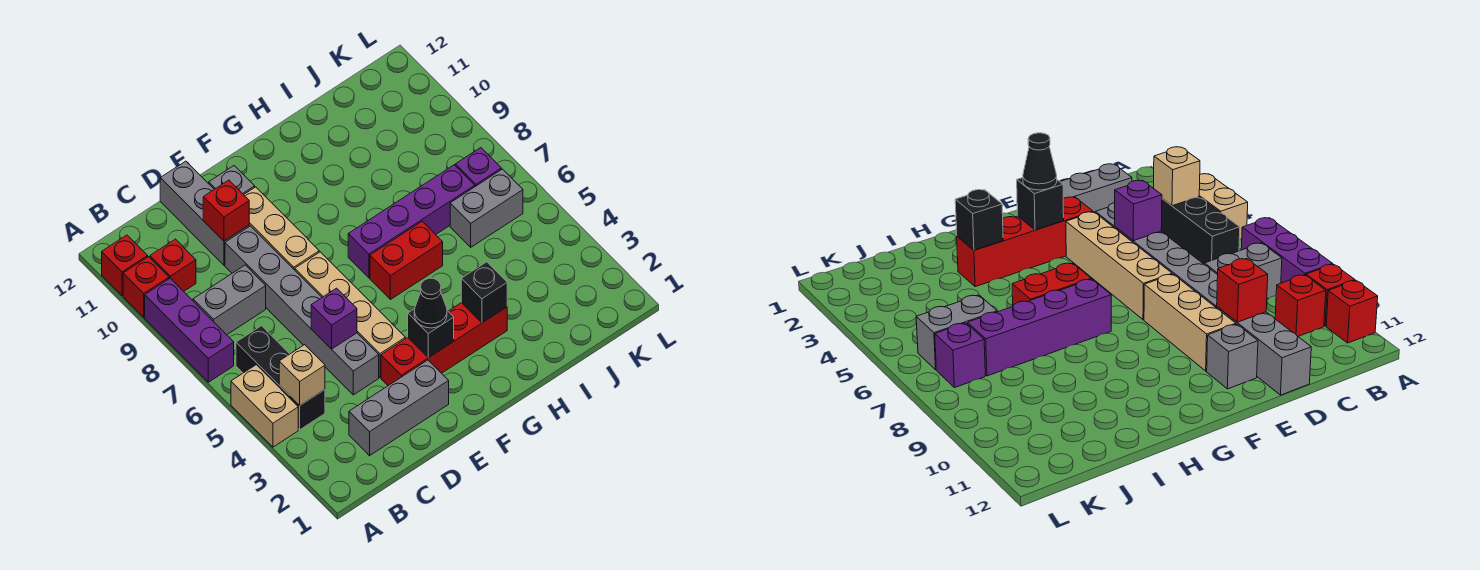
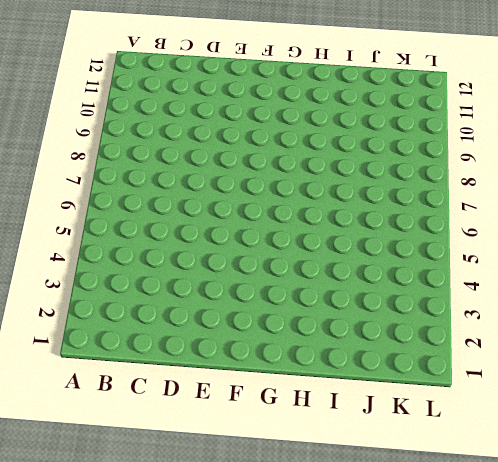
none -> tan brick A4:A5 level 1
none -> purple brick A7:A9 level 1
none -> red brick A10 level 1

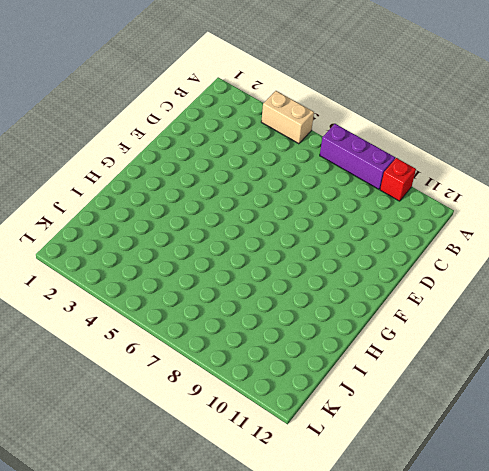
none -> red brick A11 level 1
none -> black brick B4:B6 level 1
none -> grey brick B8:C8 level 1

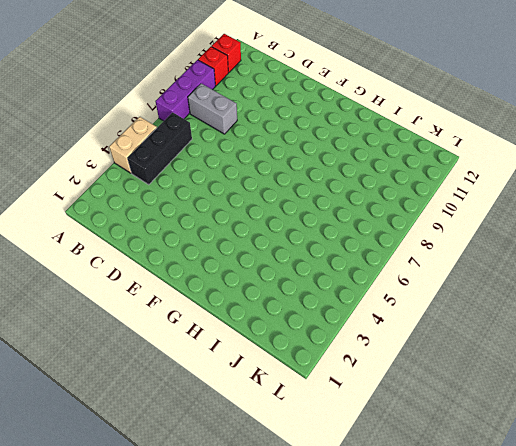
none -> red brick B10 level 1
none -> grey brick C2:E2 level 1
none -> grey brick D4:D9 level 1

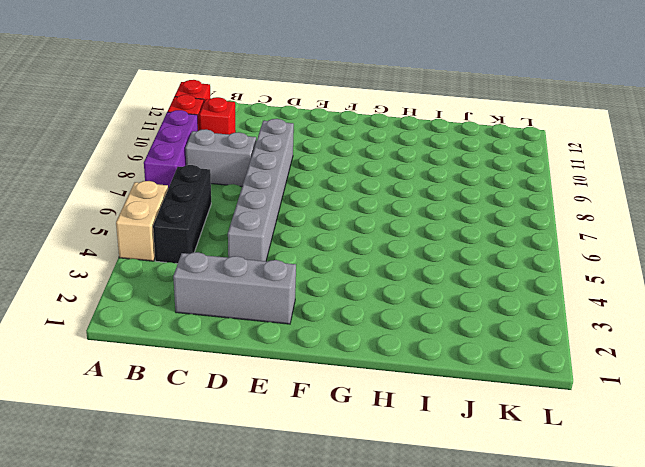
none -> grey brick D10:D12 level 1
none -> red brick E3:H3 level 1
none -> tan brick E4:E7 level 1

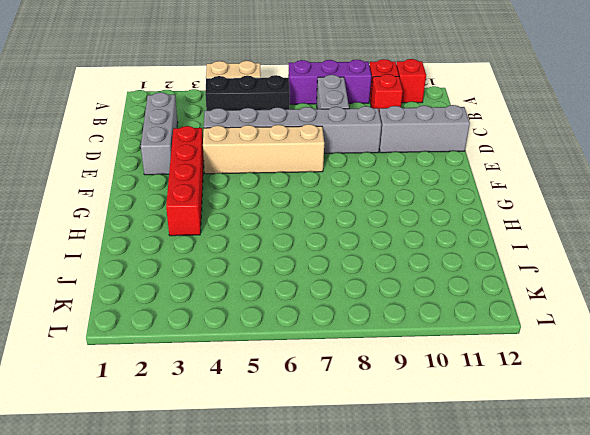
none -> tan brick E8:E10 level 1
none -> grey brick E11 level 1
none -> red brick G6:H6 level 1

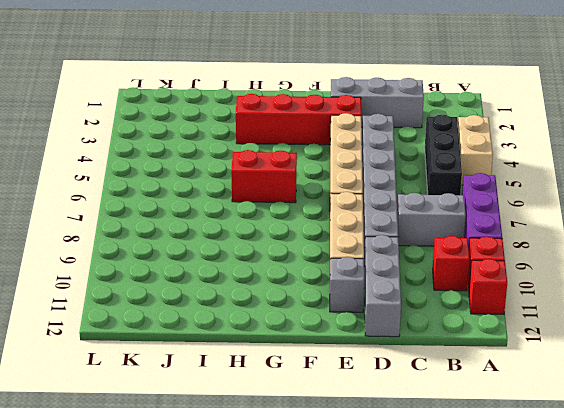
none -> purple brick G7:J7 level 1
none -> grey brick J6:K6 level 1
none -> purple brick K7 level 1

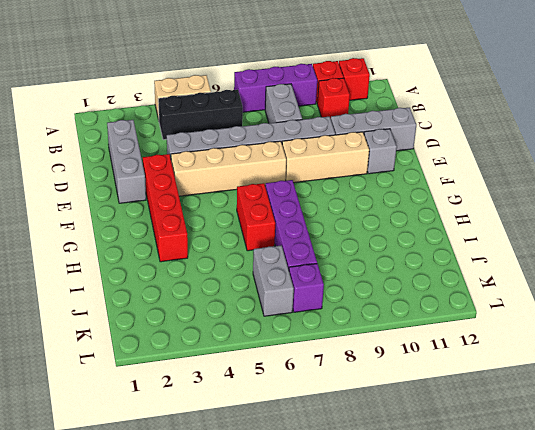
none -> tan brick B4 level 2
none -> purple brick D5 level 2
none -> red brick D10 level 2

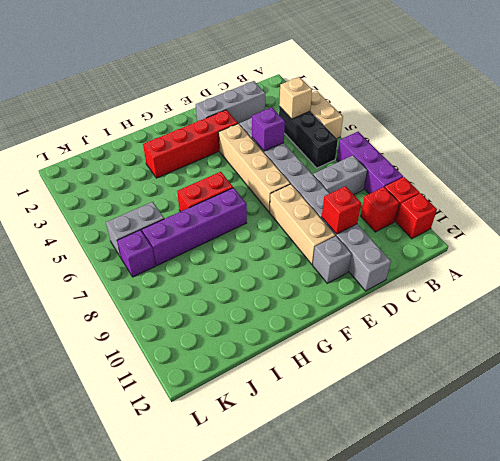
none -> black brick F3 level 2
none -> black brick H3 level 2
none -> black cone F3 level 3

